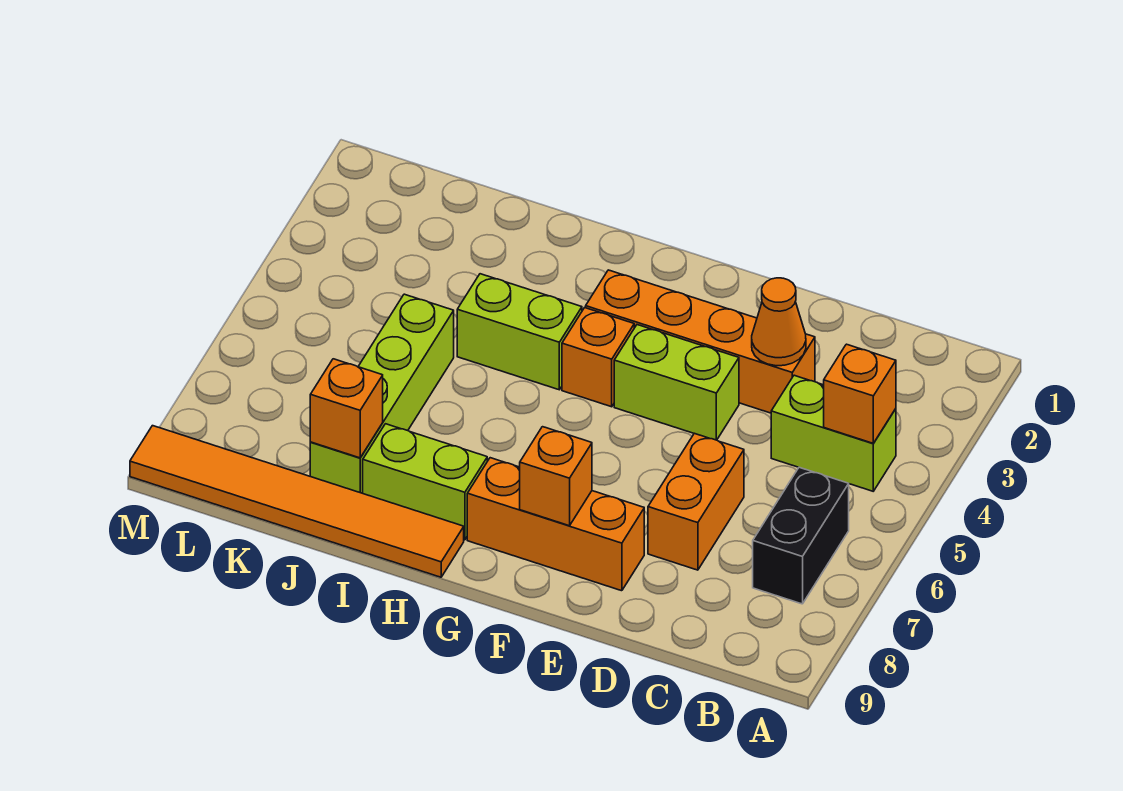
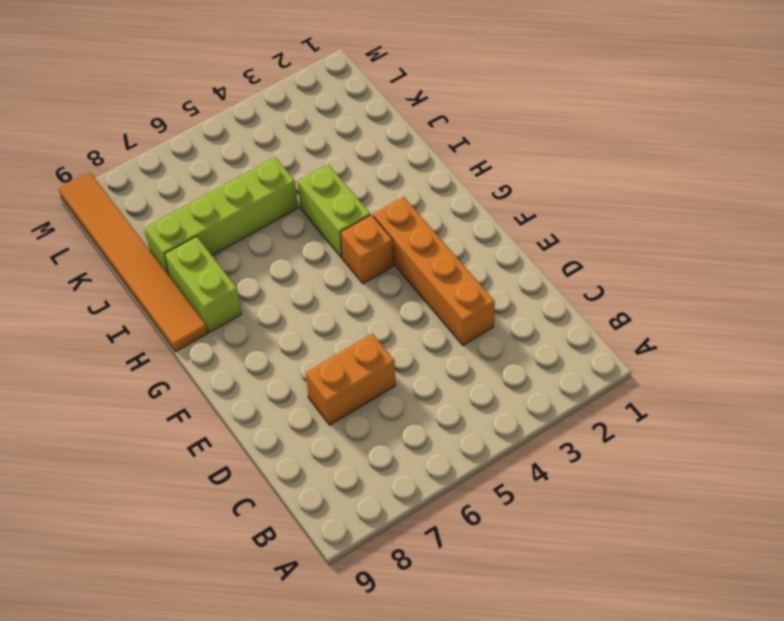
none -> lime brick B4:C4 level 1
none -> black brick B6:B7 level 1
none -> lime brick E4:F4 level 1

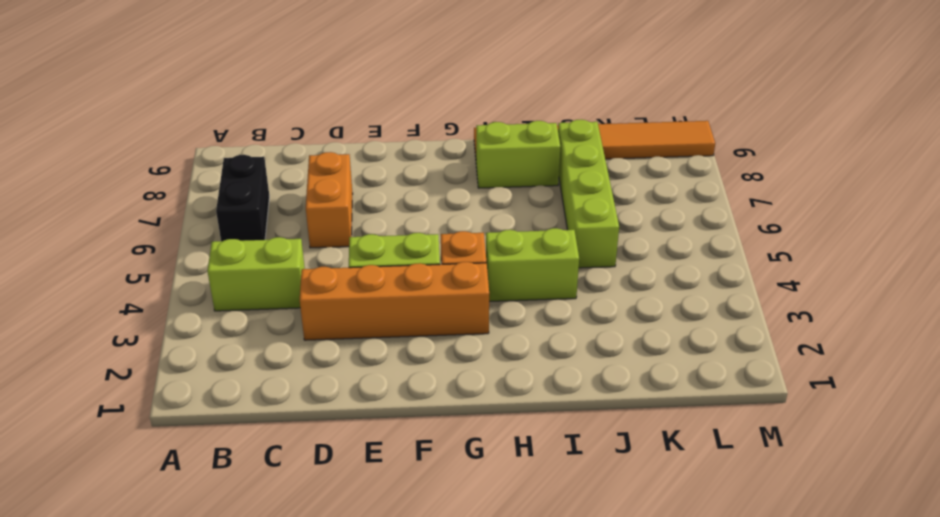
none -> orange brick E8:G8 level 1
none -> orange brick B4 level 2
none -> orange cone D3 level 2

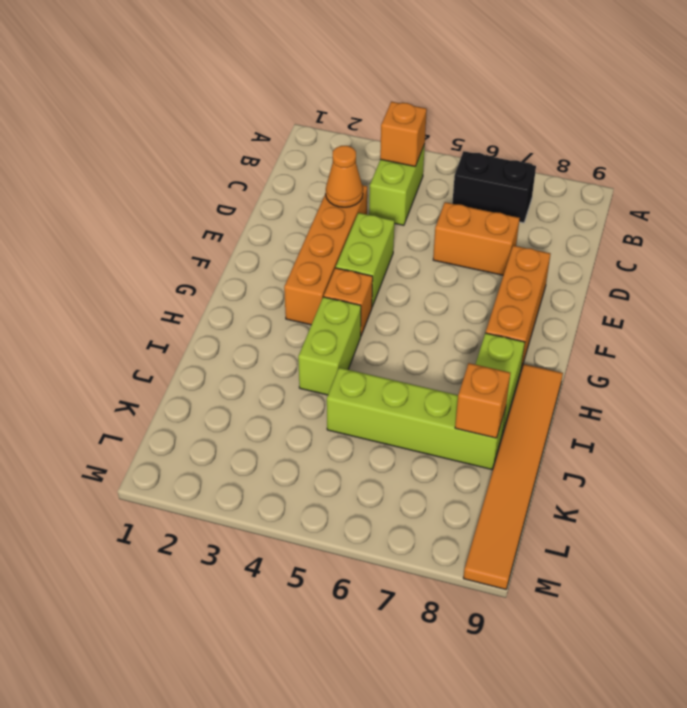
none -> orange brick F8 level 2

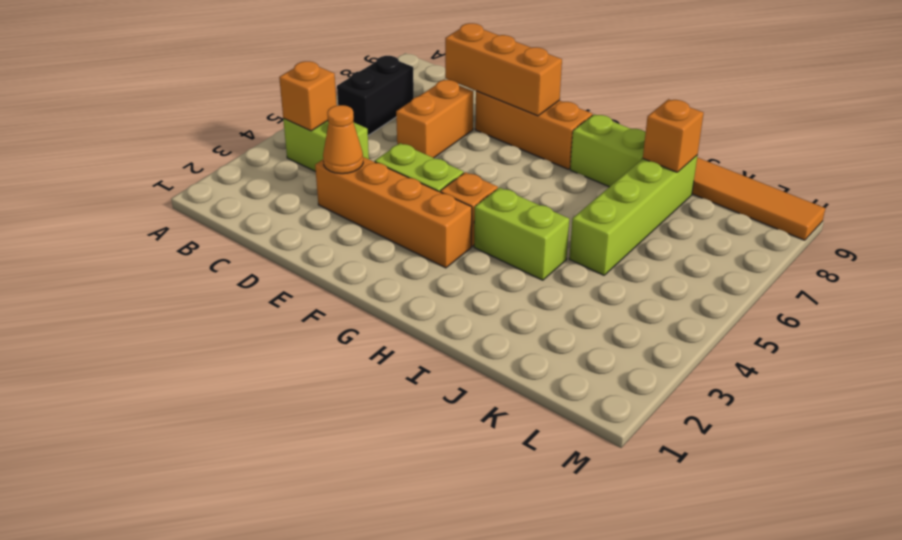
orange brick D8:F8 level 2 -> orange brick F8 level 2

